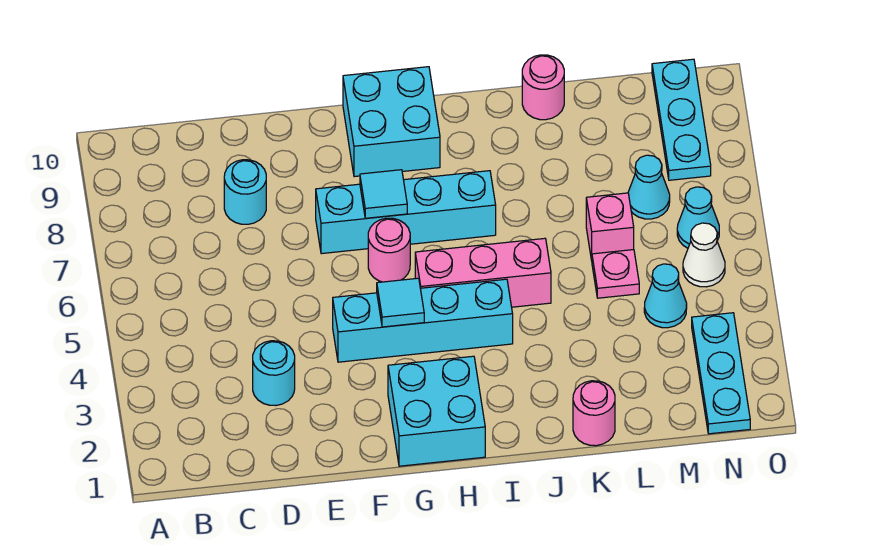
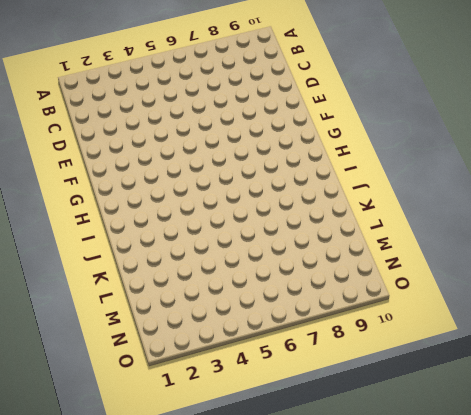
none -> cyan round brick D3 level 1
none -> cyan round brick D8 level 1
none -> cyan brick F4:I4 level 1

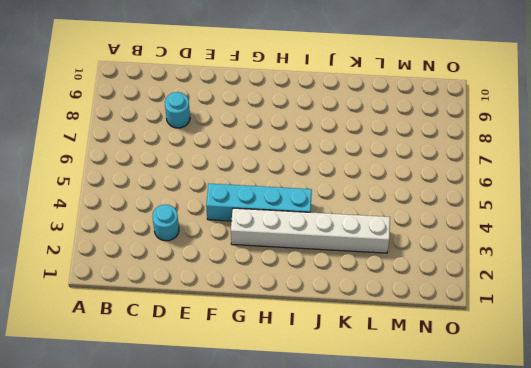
white brick G3:L3 level 1 -> none
none -> cyan brick F7:I7 level 1
none -> cyan brick G1:H2 level 1
none -> pink round brick G6 level 1

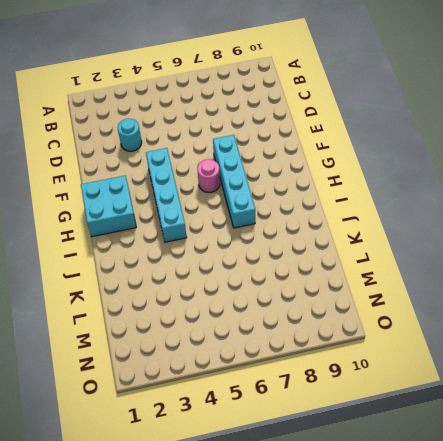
none -> cyan round brick D8 level 1
none -> cyan brick G9:H10 level 1
none -> pink brick H5:J5 level 1

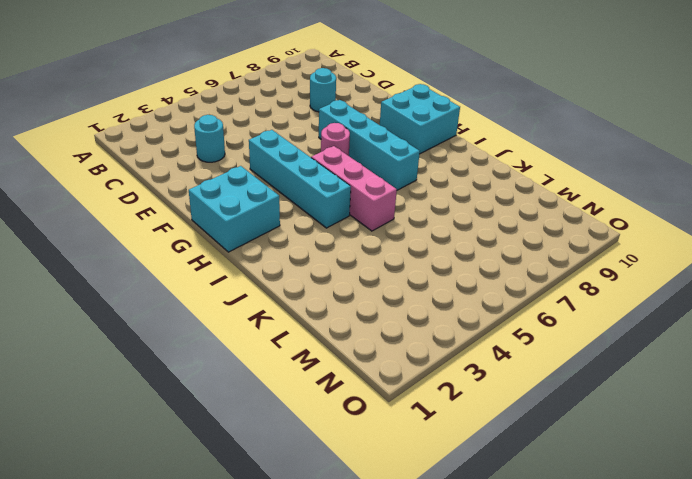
none -> pink round brick K1 level 1
none -> pink round brick K10 level 1
none -> pink plate L5 level 1

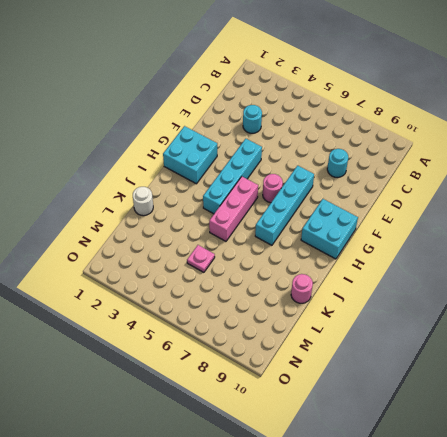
white round brick K1 level 1 -> pink round brick K1 level 1
none -> pink brick L6 level 1
none -> cyan cone M4 level 1
none -> cyan cone M7 level 1

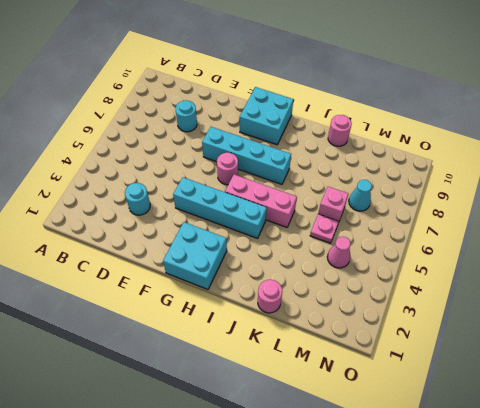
pink cone M4 level 1 -> cyan cone M4 level 1
none -> cyan plate N1:N3 level 1
none -> white cone N5 level 1
none -> cyan cone N6 level 1

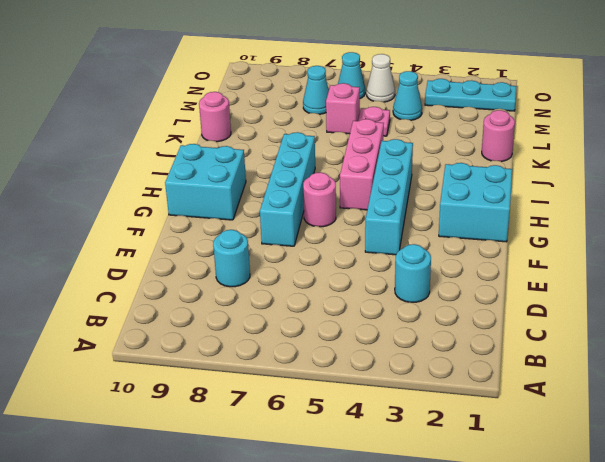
none -> cyan plate N8:N10 level 1
none -> cyan tile G4 level 2
none -> cyan tile G7 level 2

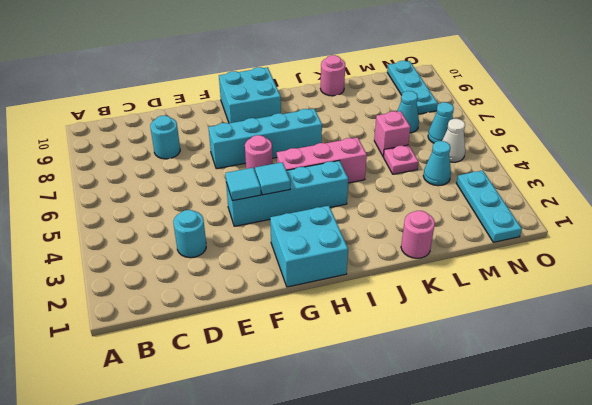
cyan tile F4 level 2 -> cyan tile G7 level 2

